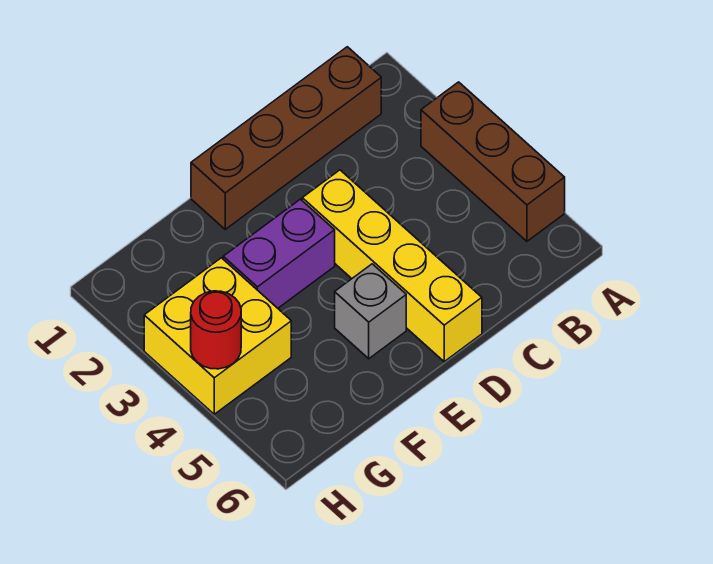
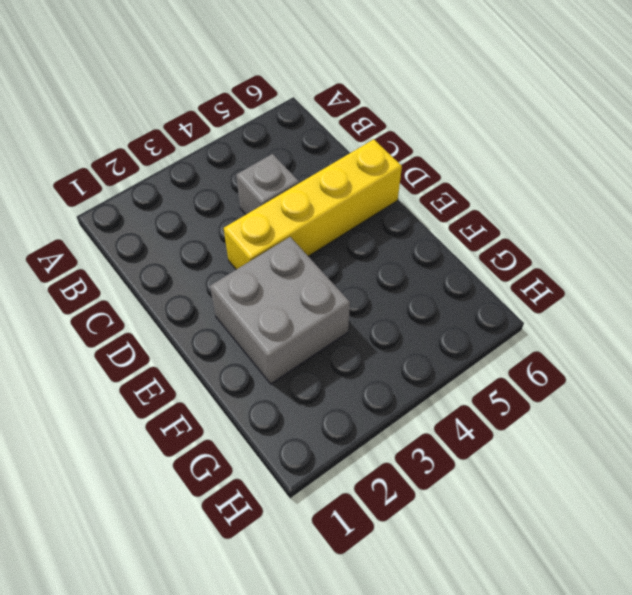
grey brick C4 level 1 -> grey brick E5 level 1
grey brick E2:F3 level 1 -> purple brick E3:F3 level 1
none -> brown brick A3:A5 level 1
none -> brown brick B1:E1 level 1

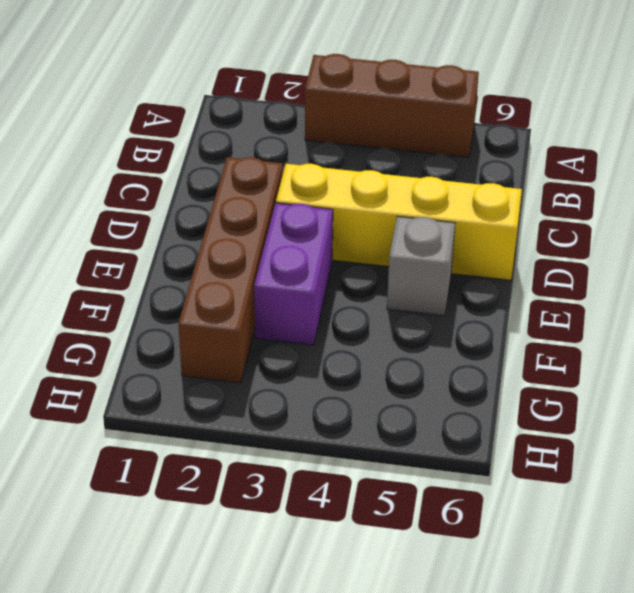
brown brick D2:G2 level 1 -> brown brick B1:E1 level 1
none -> yellow brick G3:H4 level 1
none -> red round brick H4 level 2

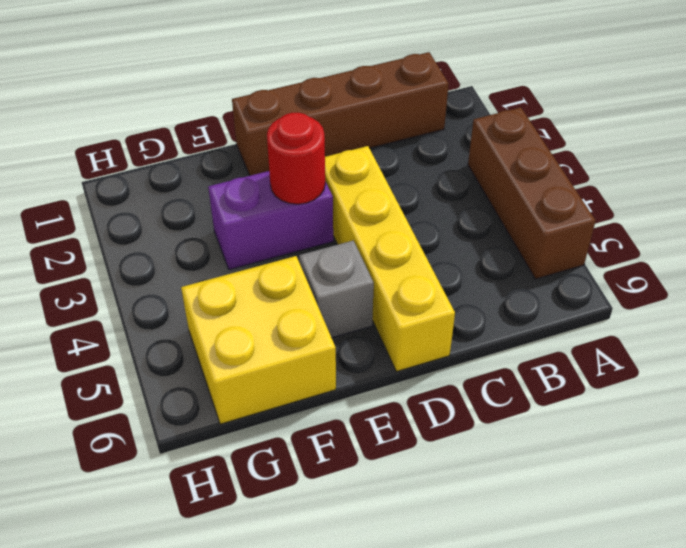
red round brick E3 level 2 -> red round brick H4 level 2
yellow brick F5:G6 level 1 -> yellow brick G3:H4 level 1

